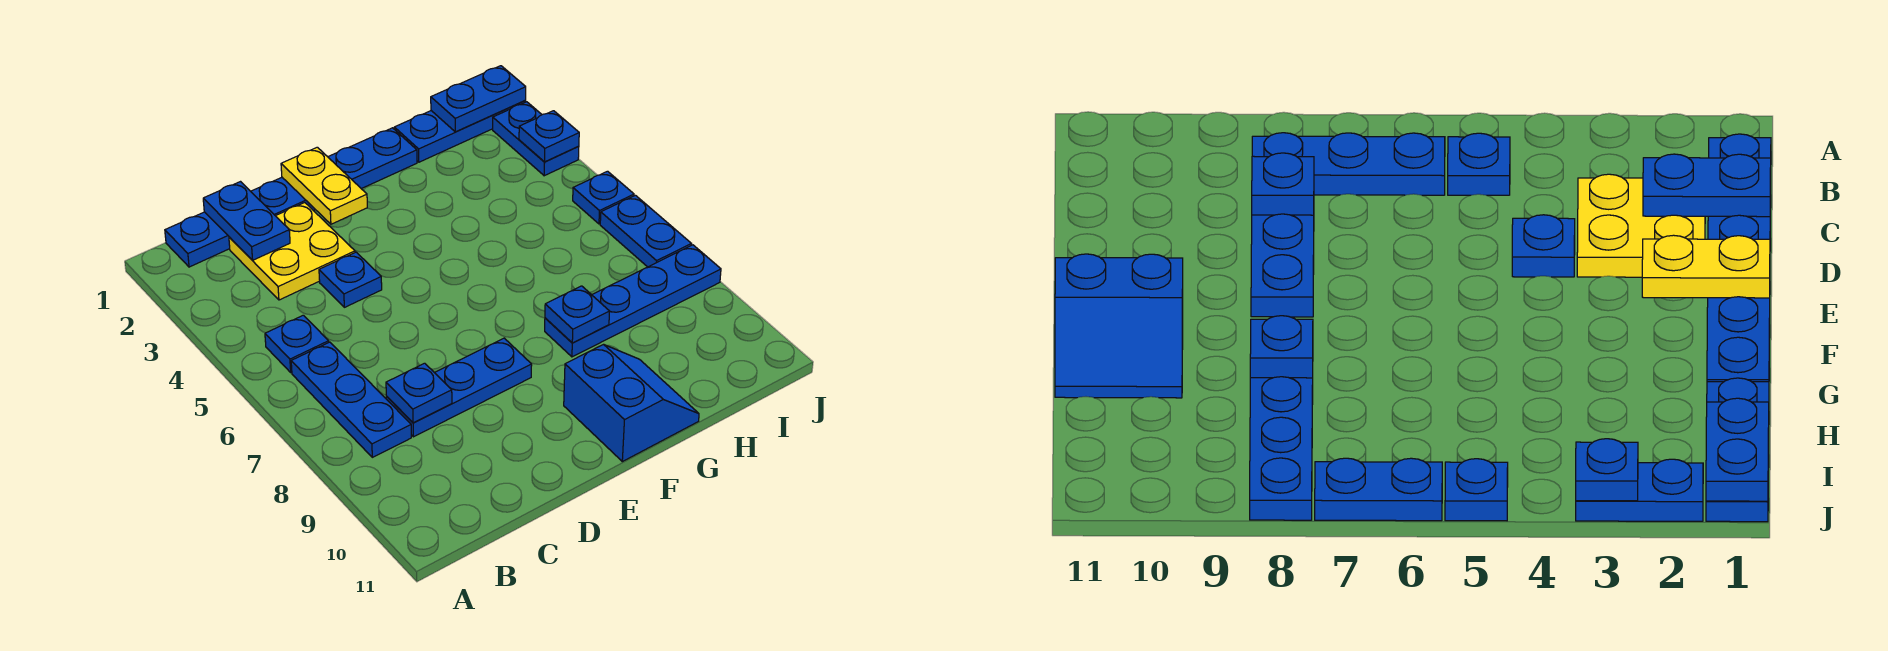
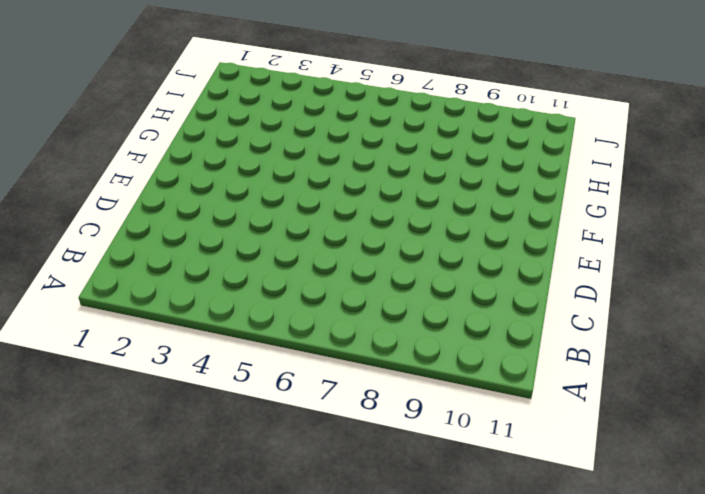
none -> blue plate B1:G1 level 1
none -> blue plate B5 level 1
none -> blue plate B6:B8 level 1

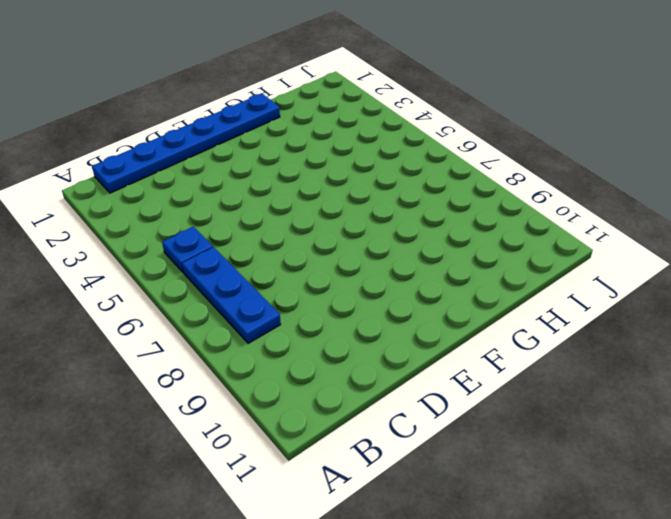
none -> yellow plate C2:D3 level 1
none -> blue plate C8:E8 level 1
none -> blue plate D4 level 1

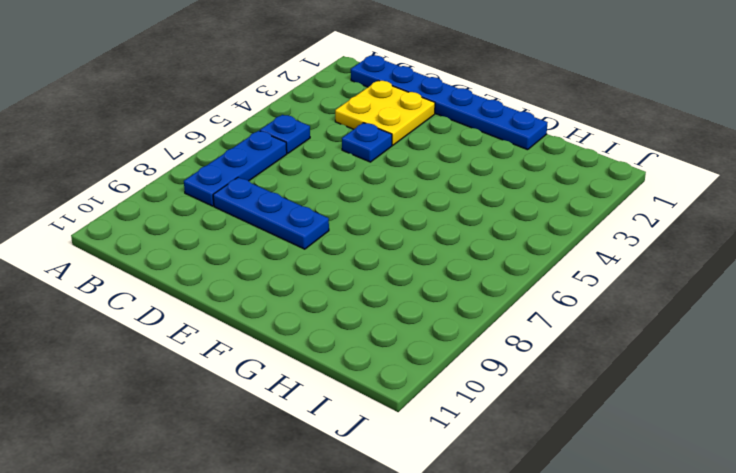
none -> blue slope F10:G11 level 1 top F
none -> blue plate G8:J8 level 1
none -> blue plate H1:J1 level 1

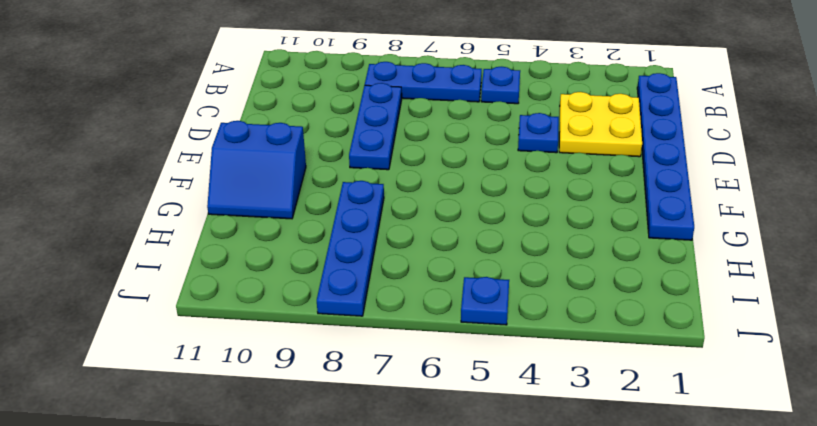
none -> blue plate H1:J1 level 1
none -> blue plate J2:J3 level 1
none -> blue plate J6:J7 level 1

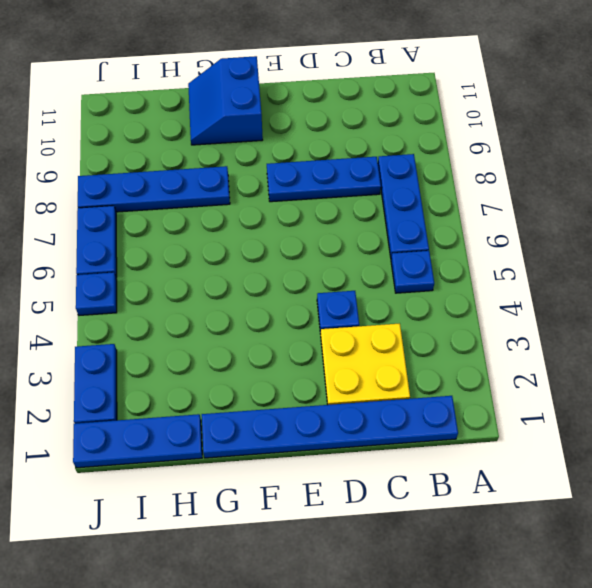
none -> blue plate C1:C2 level 2
none -> blue plate C8 level 2
none -> yellow plate E1:E2 level 2

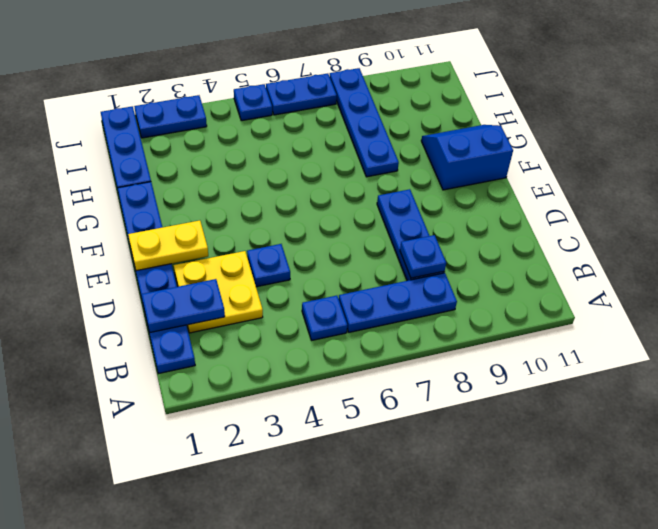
none -> blue plate G8 level 2
none -> blue plate I1:J1 level 2
none -> blue plate J3 level 2

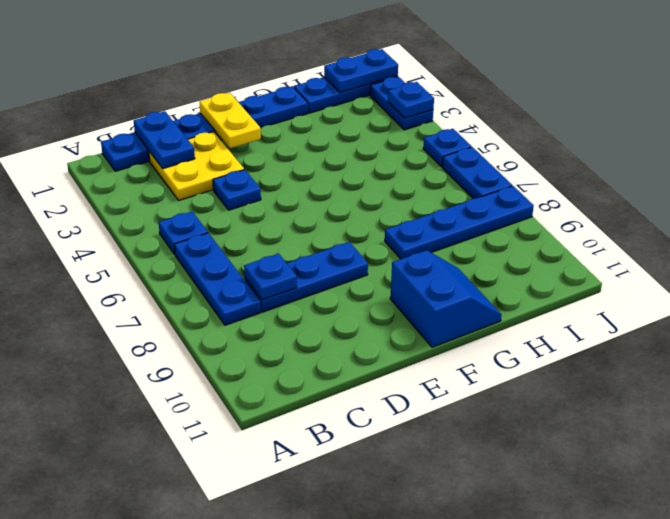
none -> blue plate G8 level 2

